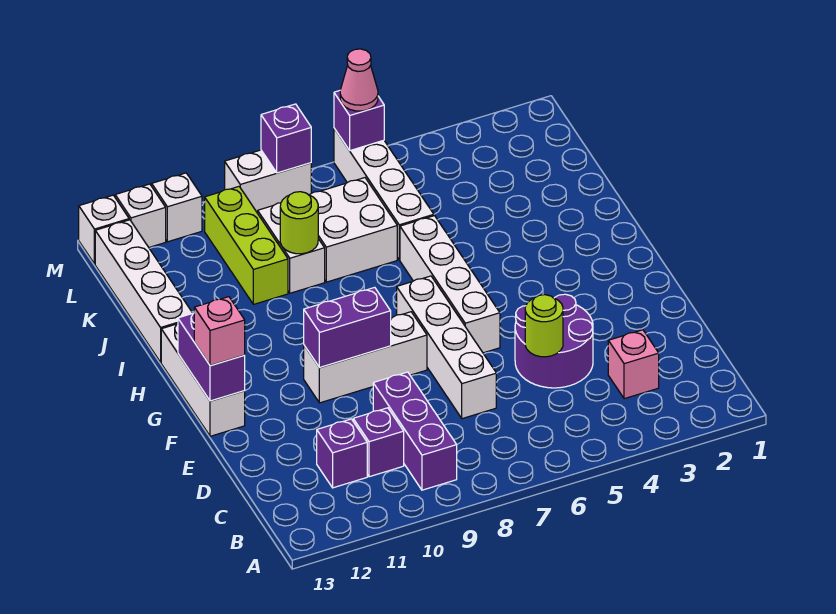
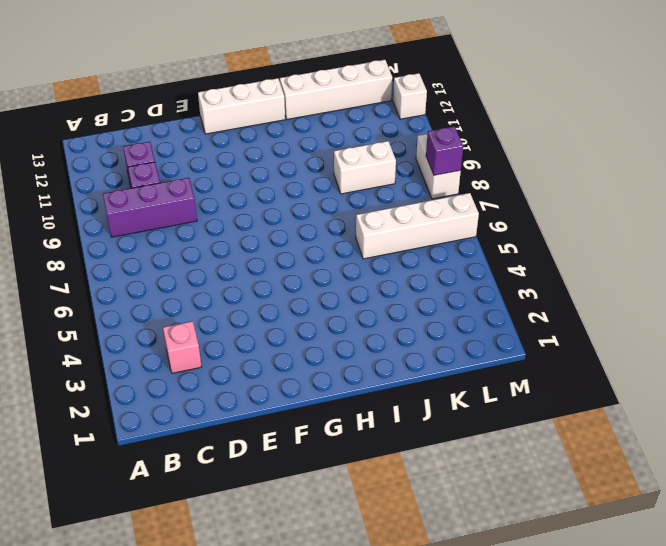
none -> purple round brick D4:E5 level 1
none -> white brick D7:G7 level 1
none -> white brick F6:I6 level 1

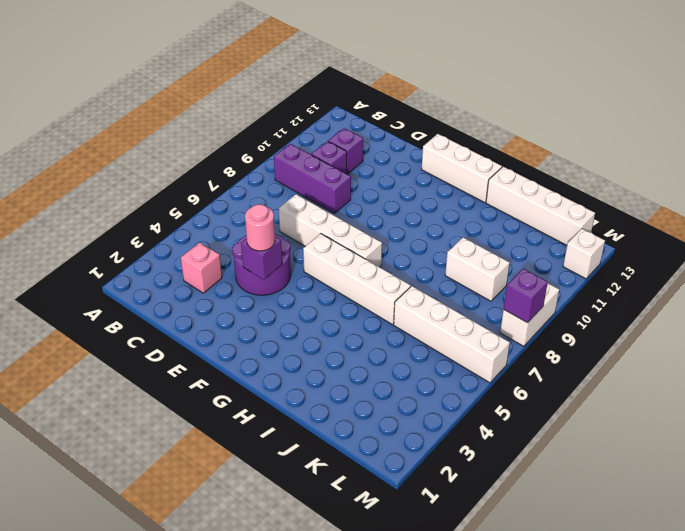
purple brick E4 level 2 -> purple brick M6 level 2
pink round brick E4 level 3 -> none
none -> white brick F8:F10 level 1
none -> white brick J7:K8 level 1
none -> lime brick J10:L10 level 1

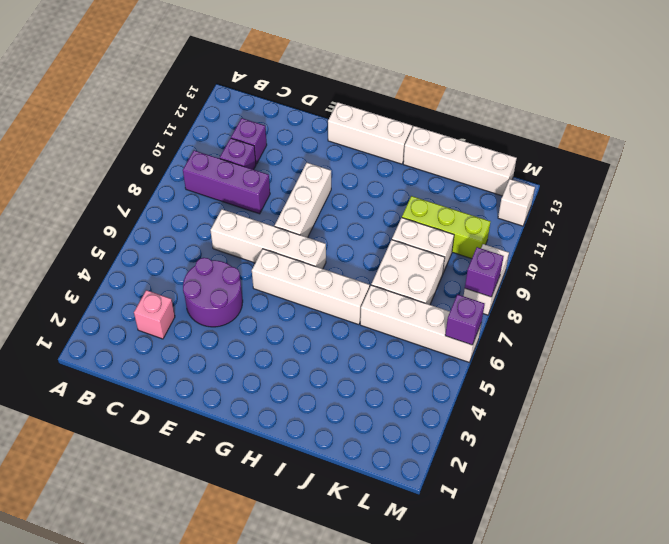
none -> white brick M11 level 1
none -> white brick M13 level 1
none -> lime round brick D5 level 2

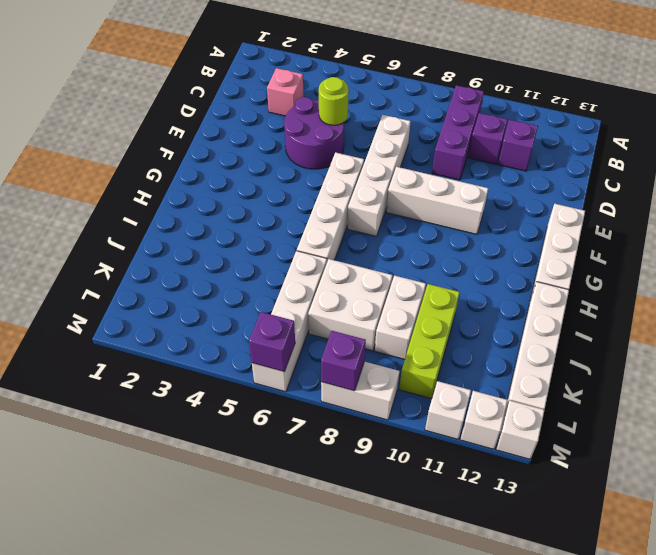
none -> purple brick F9:F10 level 2
none -> purple brick F13:G13 level 2
none -> lime round brick J9 level 2

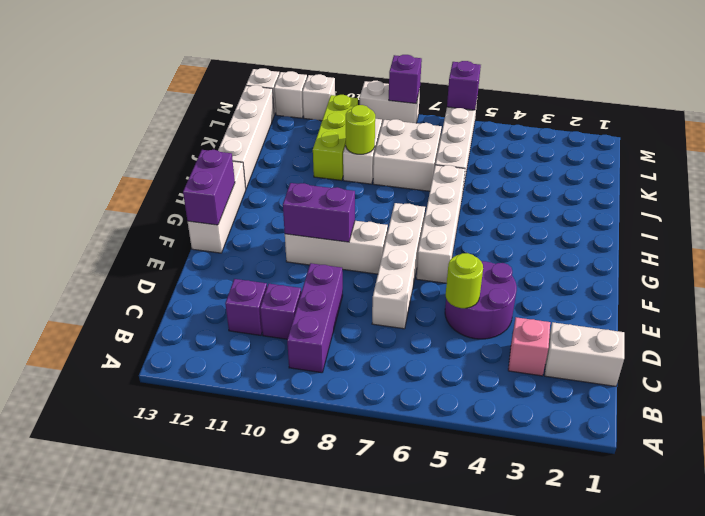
white brick C1:C2 level 1 -> none
none -> pink brick F13 level 3
none -> pink cone M6 level 3

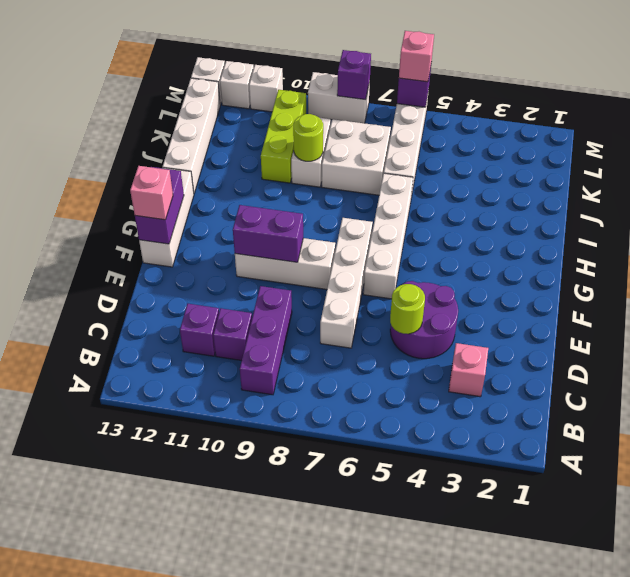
pink brick M6 level 3 -> pink cone M6 level 3

